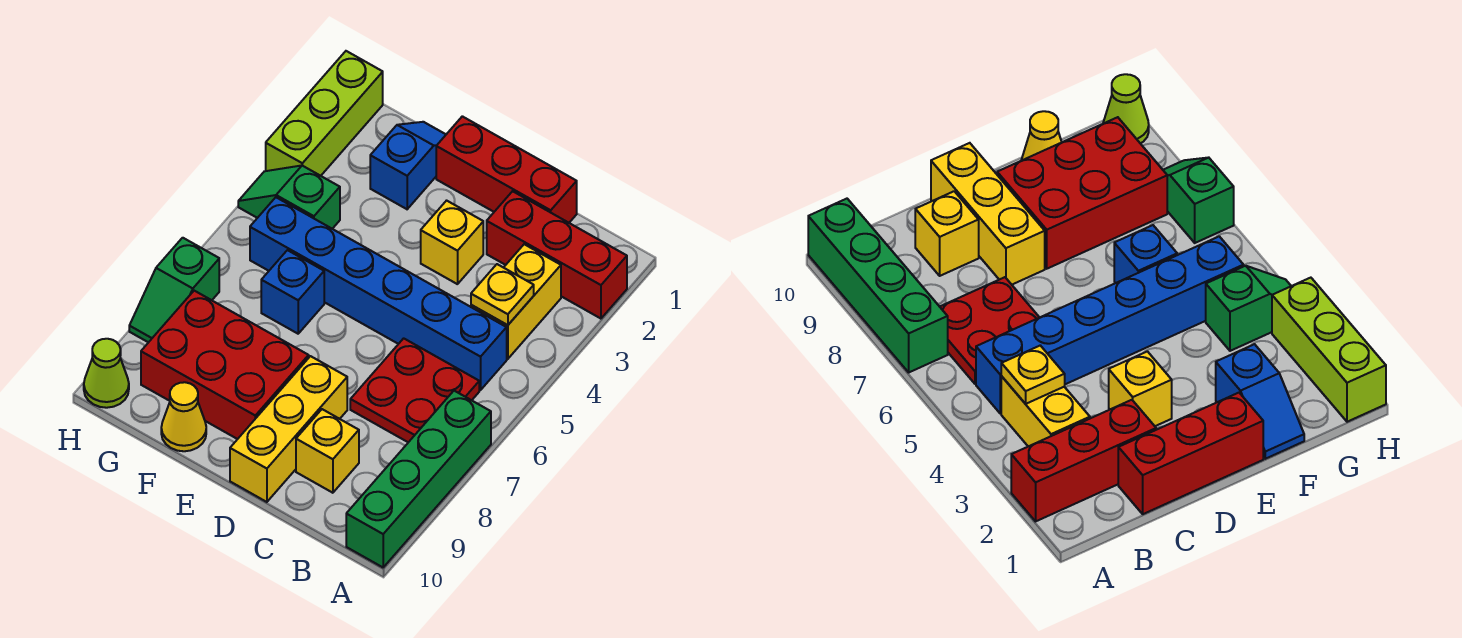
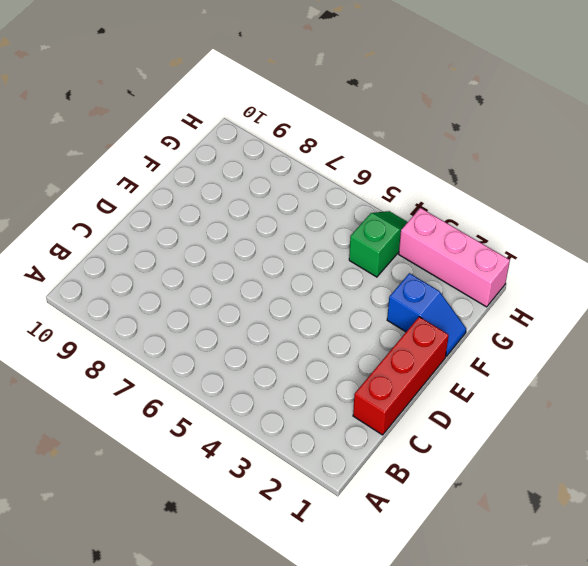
pink brick H1:H3 level 1 -> lime brick H1:H3 level 1
none -> red brick A2:C2 level 1
none -> green brick A7:A10 level 1
none -> yellow brick B3:B4 level 1

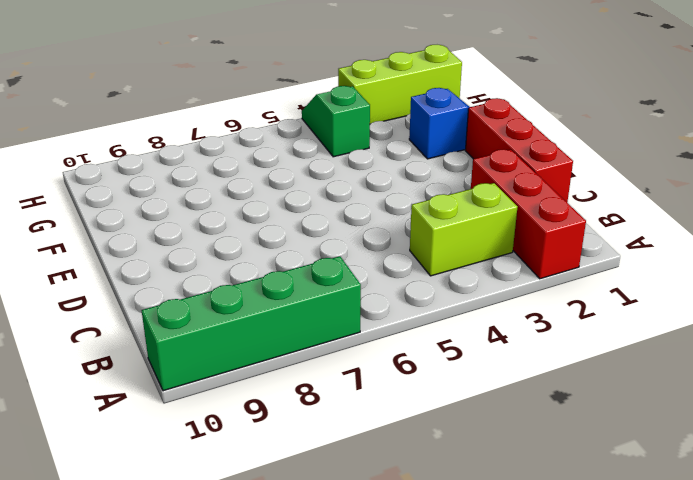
lime brick B3:B4 level 1 -> yellow brick B3:B4 level 1
none -> blue brick B5:G5 level 1
none -> red plate B6:C7 level 1
none -> yellow brick C9 level 1

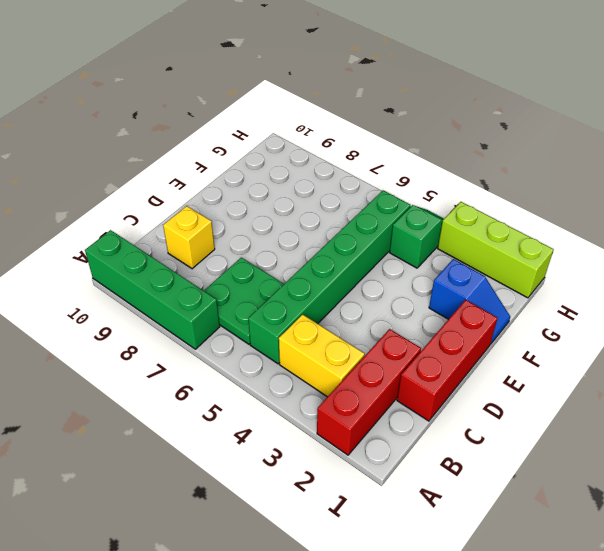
green brick B5:G5 level 1 -> blue brick B5:G5 level 1
green plate B6:C7 level 1 -> red plate B6:C7 level 1
none -> yellow brick D3 level 1
none -> yellow brick D8:D10 level 1
none -> red brick E8:G9 level 1

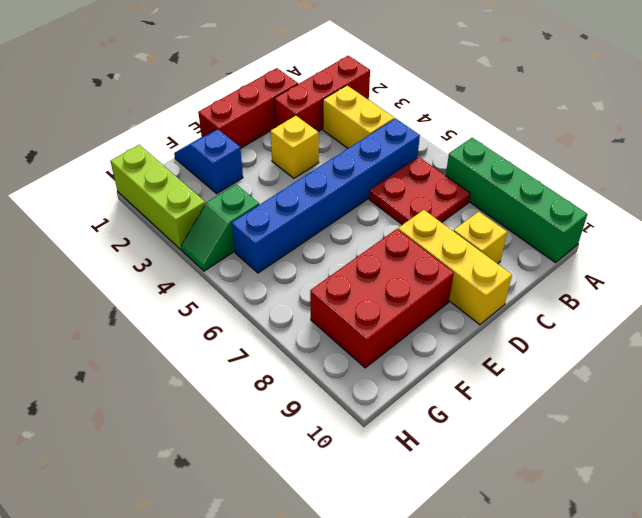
none -> blue brick F6 level 1
none -> yellow cone F10 level 1
none -> green slope H7:H8 level 1 top 7

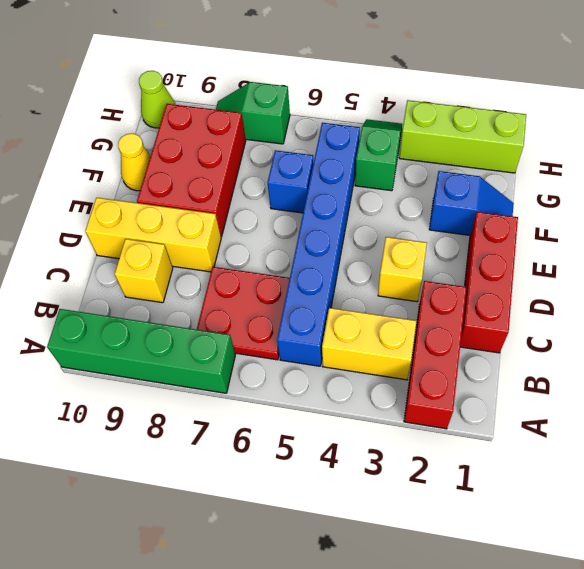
none -> yellow plate B4 level 2

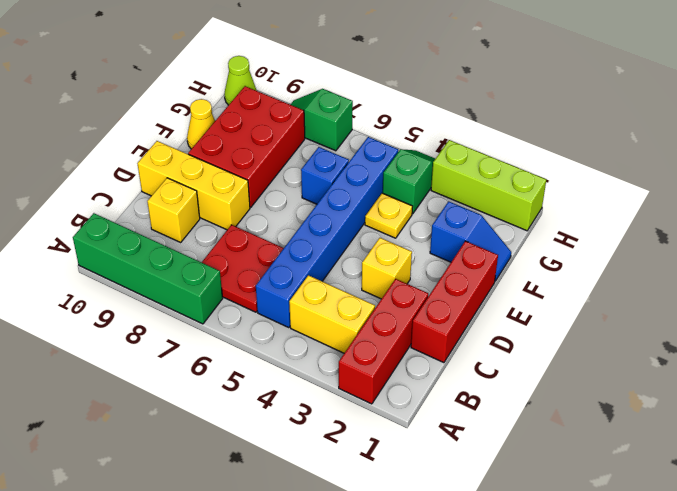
yellow plate F4 level 1 -> yellow plate B4 level 2

